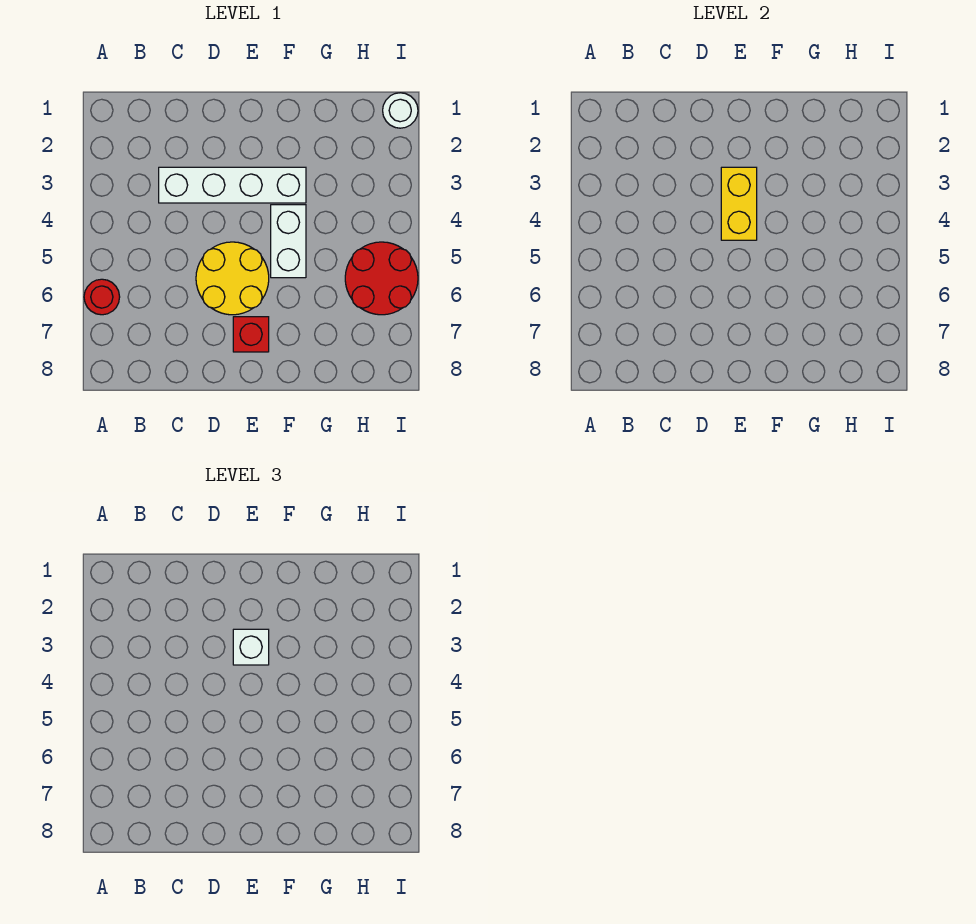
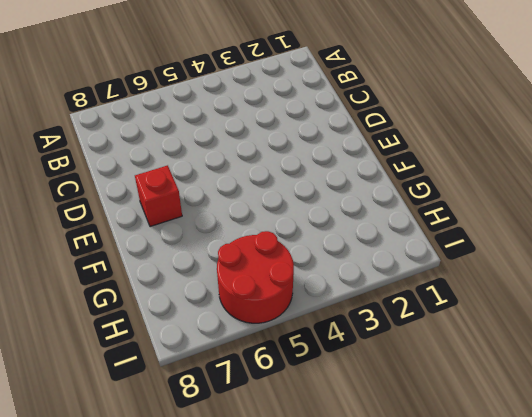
none -> red round brick A6 level 1
none -> white brick C3:F3 level 1

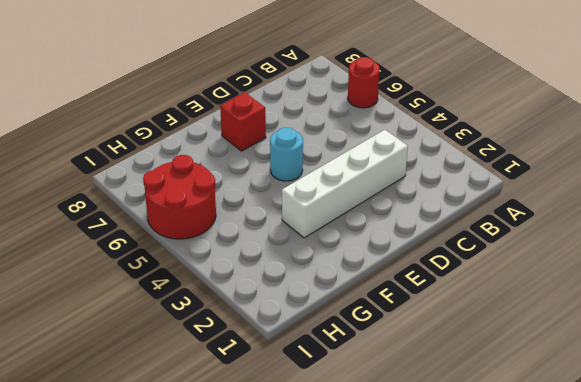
cyan round brick E5 level 1 -> yellow round brick D5:E6 level 1
none -> white brick F4:F5 level 1
none -> white round brick I1 level 1

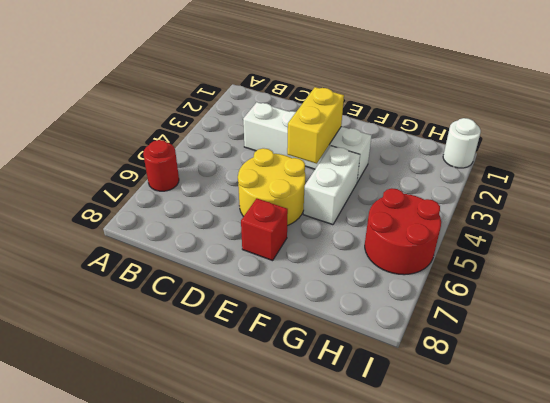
none -> white brick E3 level 3

